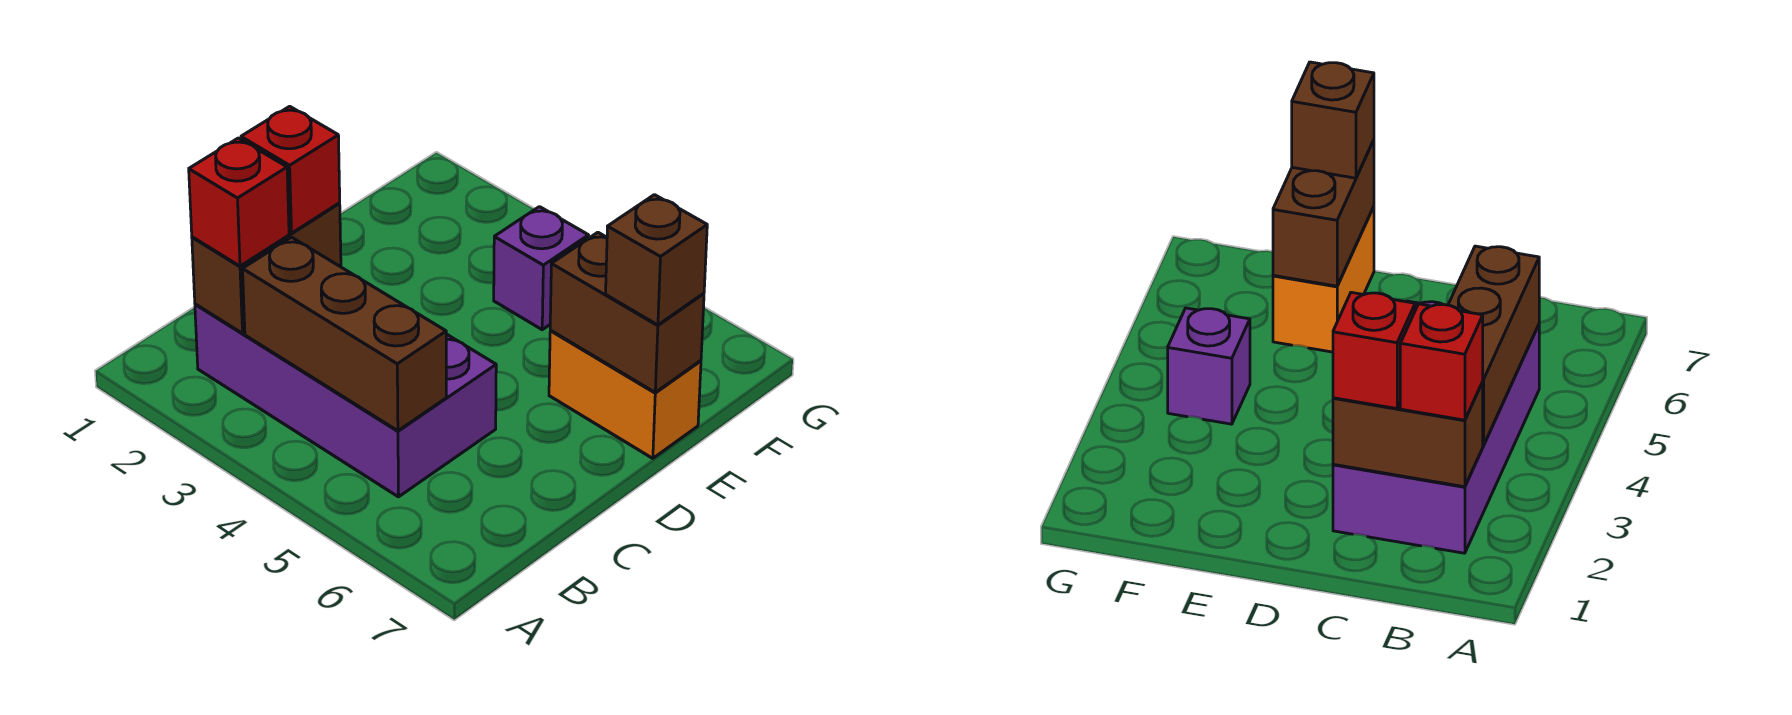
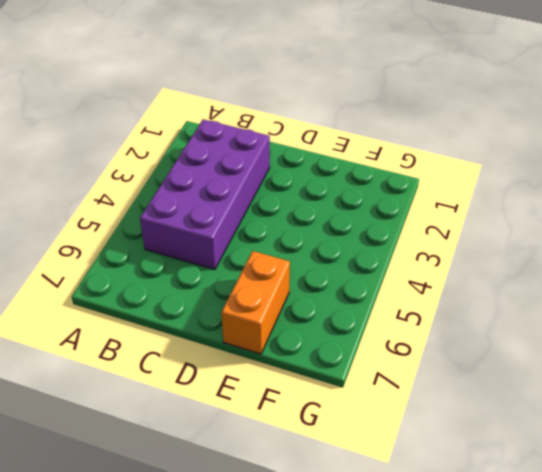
none -> purple brick F4 level 1
none -> brown brick B2:C2 level 2

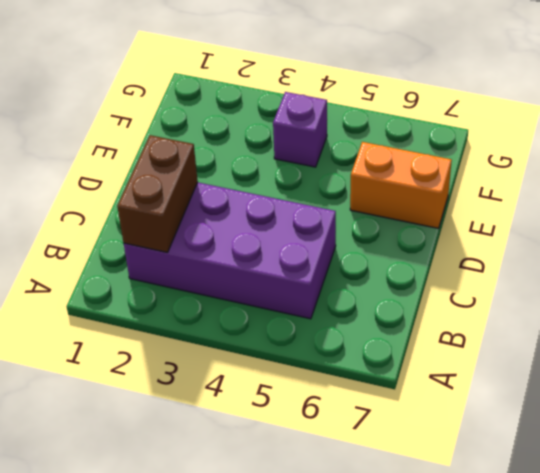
none -> brown brick B3:B5 level 2
none -> brown brick E6:E7 level 2

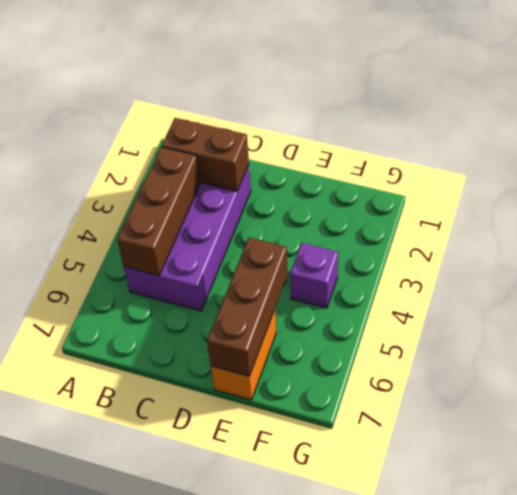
brown brick E5:E7 level 2 -> brown brick E6:E7 level 2
none -> red brick B2 level 3
none -> red brick C2 level 3

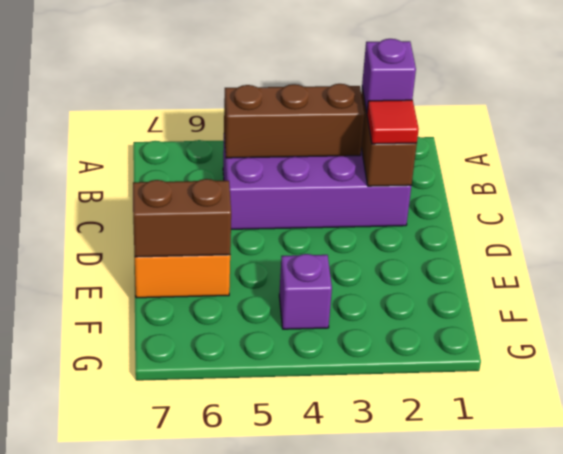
purple brick B2 level 3 -> red brick B2 level 3
red tile C2 level 3 -> red brick C2 level 3
none -> brown brick E7 level 3

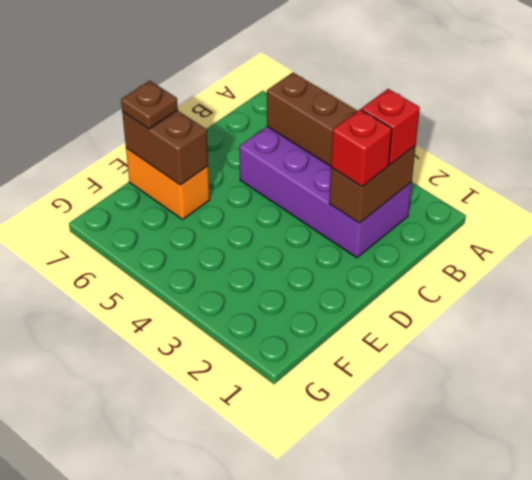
brown plate E7 level 3 -> brown brick E7 level 3
none -> purple brick F4 level 1

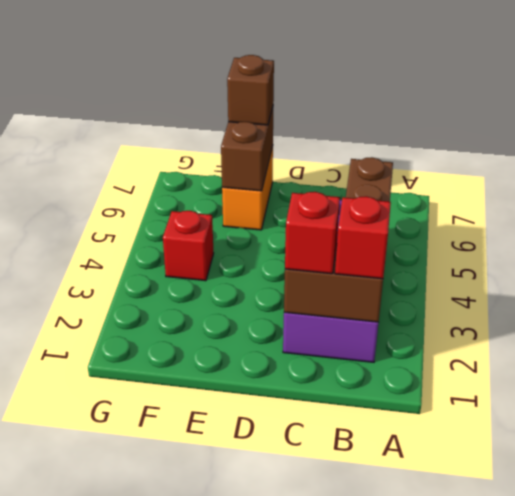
red brick F4 level 1 -> purple brick F4 level 1

